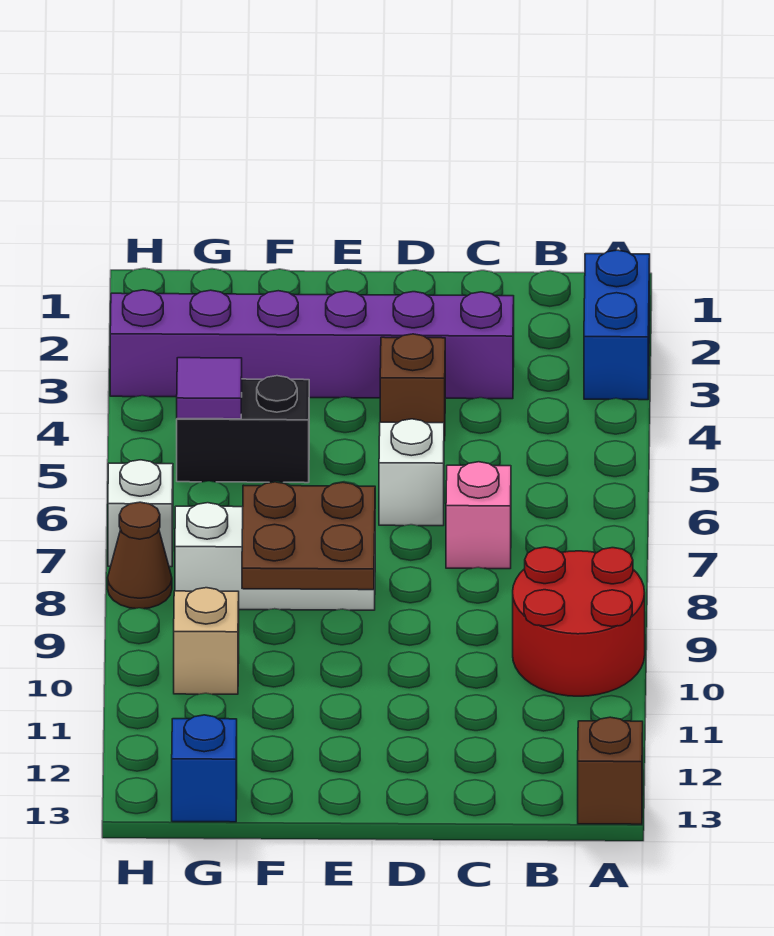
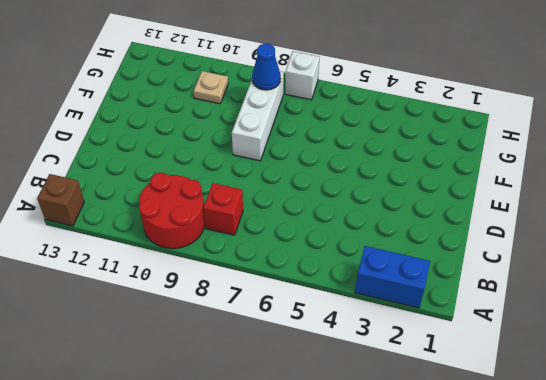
red brick B8 level 1 -> none
blue cone G8 level 2 -> none
tan plate G10 level 1 -> tan brick G10 level 1
none -> purple brick C3:H3 level 1
none -> pink brick C7 level 1
none -> brown brick D4 level 1

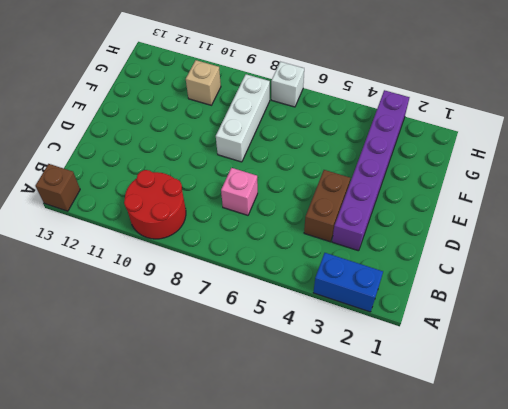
brown brick C4:D4 level 1 -> brown brick D4 level 1
none -> white brick D6 level 1
none -> black brick F5:G5 level 1
none -> blue brick G13 level 1

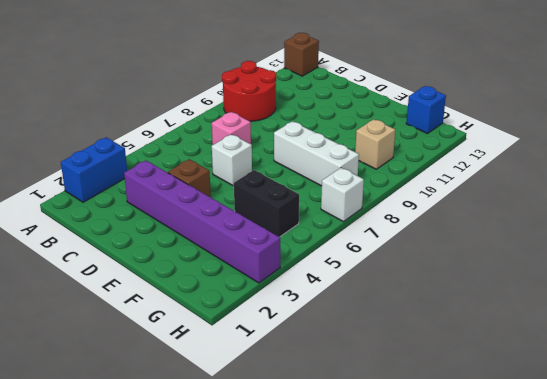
none -> brown cone H8 level 1
none -> brown plate E8:F9 level 2
none -> purple tile G5 level 2

